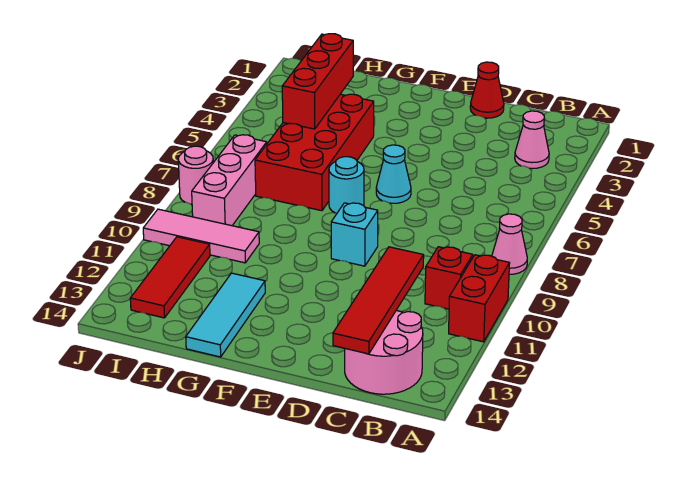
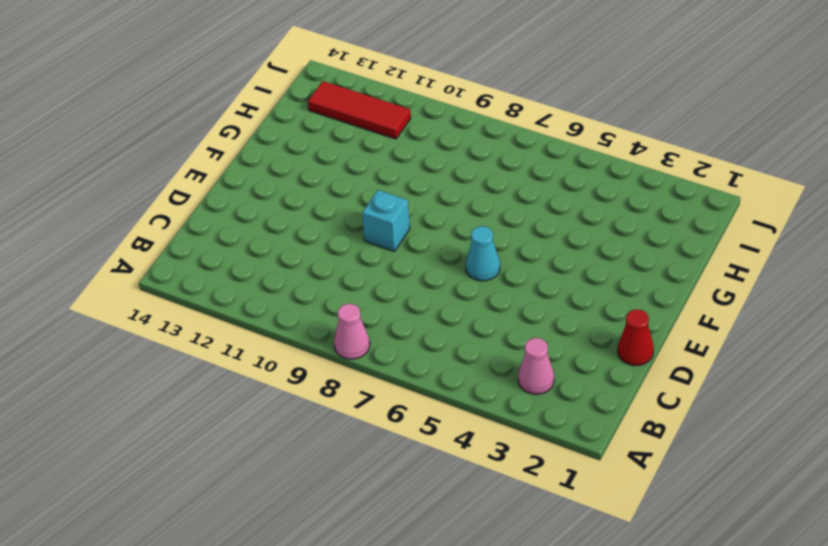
none -> red brick A10:A11 level 1
none -> red brick B10 level 1
none -> pink round brick B13:C14 level 1

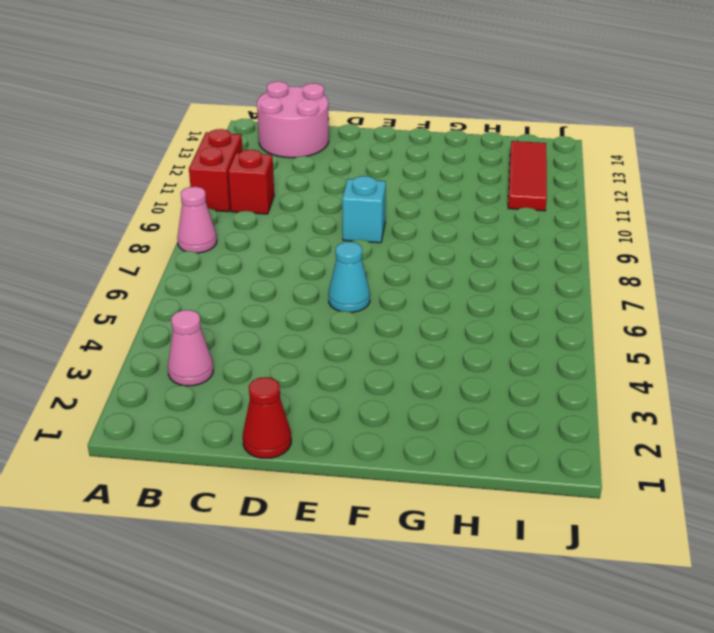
none -> cyan round brick F7 level 1
none -> red brick G4:H7 level 1
none -> cyan tile G12:G14 level 1

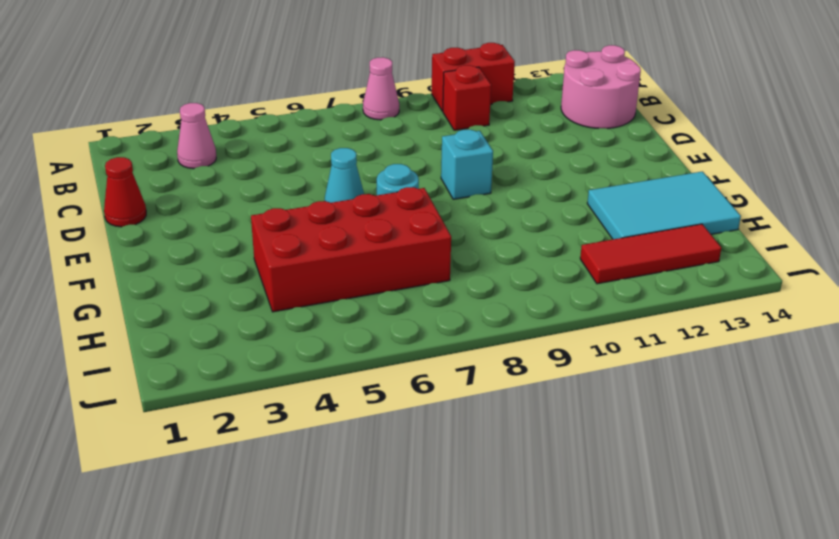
cyan tile G12:H14 level 1 -> cyan tile G12:G14 level 1
none -> pink tile H10:J10 level 1
none -> pink brick I7:I9 level 1
none -> pink round brick J8 level 1

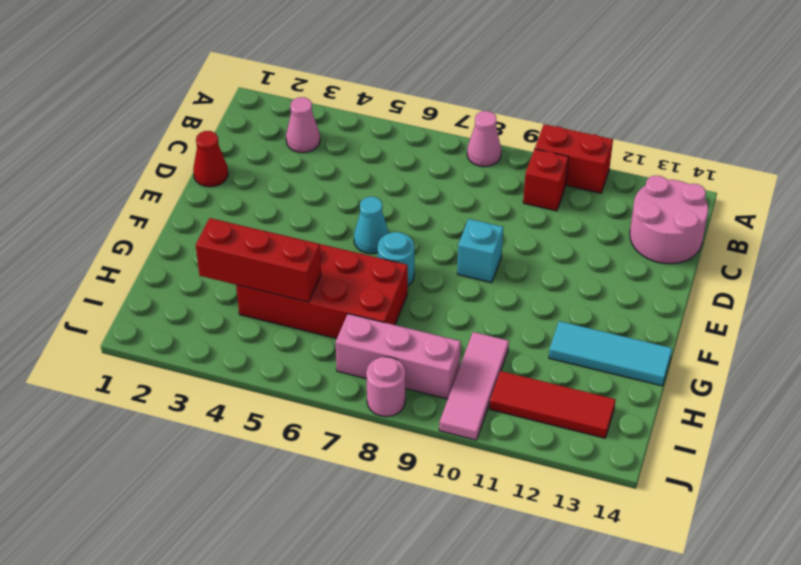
none -> red tile C11:C14 level 2

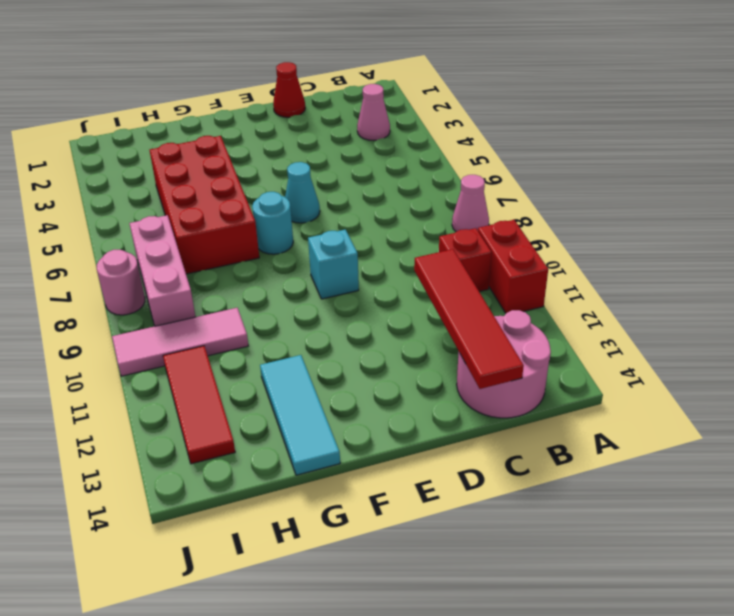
none -> red brick H3:H5 level 2

